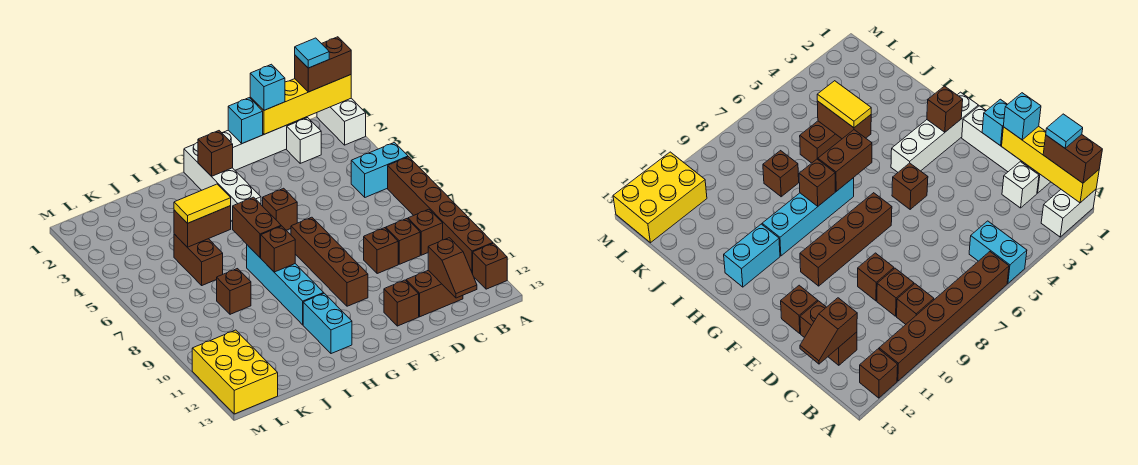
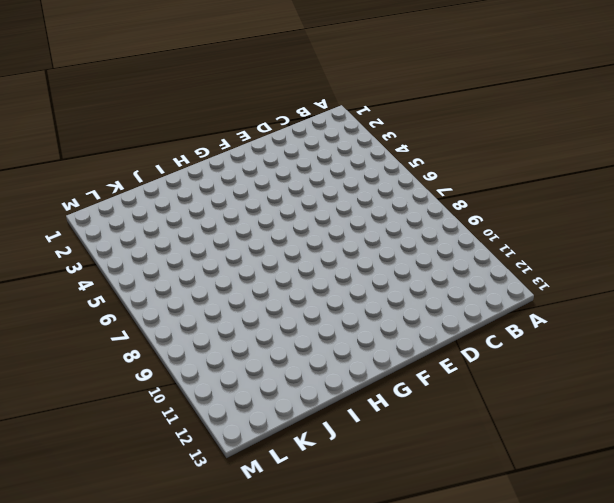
none -> white brick A1:A2 level 1
none -> cyan brick A5:B5 level 1
none -> brown brick A6:A11 level 1
none -> brown brick A12 level 1

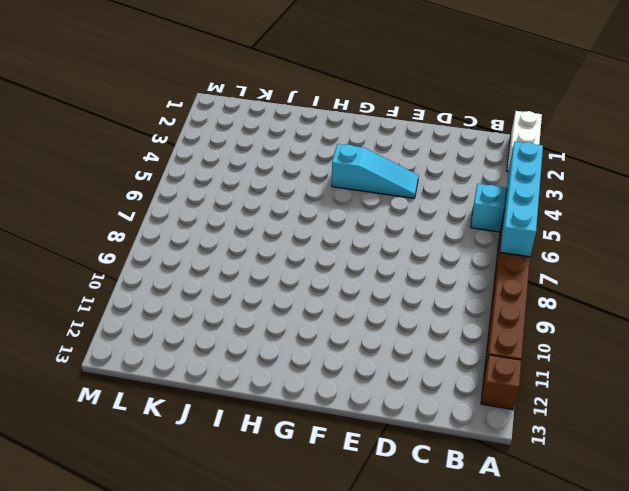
cyan brick A4:A7 level 2 -> cyan brick H7:H10 level 1
cyan slope E4:G4 level 1 top G -> white brick G1:G4 level 1
none -> brown brick B9 level 1
none -> white brick C1:F1 level 1
none -> white brick C2 level 1
none -> brown brick C9 level 1

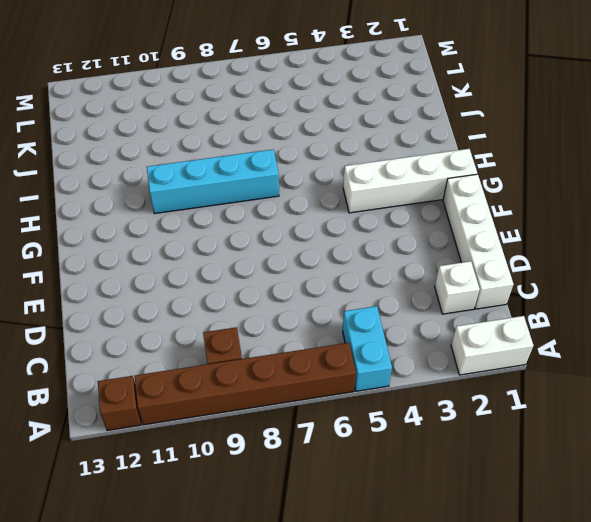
none -> brown brick C9 level 1
none -> brown brick C12:D12 level 1
none -> brown brick D9 level 1
none -> brown brick E12 level 1

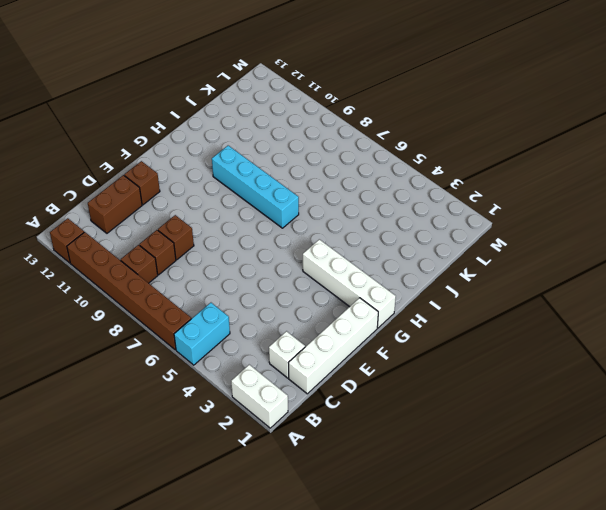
none -> brown brick F5 level 1
none -> brown brick F7:F10 level 1
none -> cyan brick H11:H12 level 1
none -> brown brick J5:J6 level 1

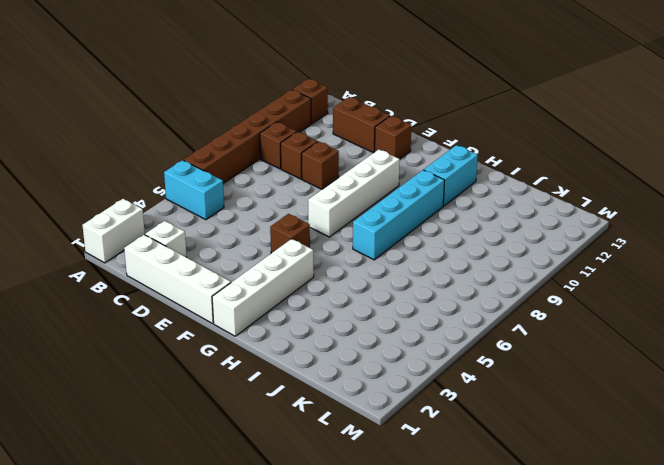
white brick F7:F10 level 1 -> brown brick F7:F10 level 1
none -> brown brick J5:J6 level 1
none -> brown brick J8 level 1
none -> yellow brick L11:M13 level 1
none -> yellow brick A1:D1 level 2

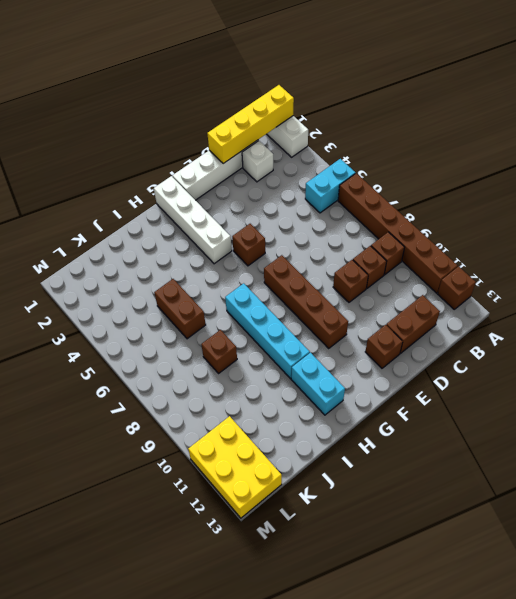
none -> brown slope C12:C13 level 2 top 12
none -> cyan brick E1 level 2
none -> brown brick G2 level 2
none -> brown brick H6:H7 level 2

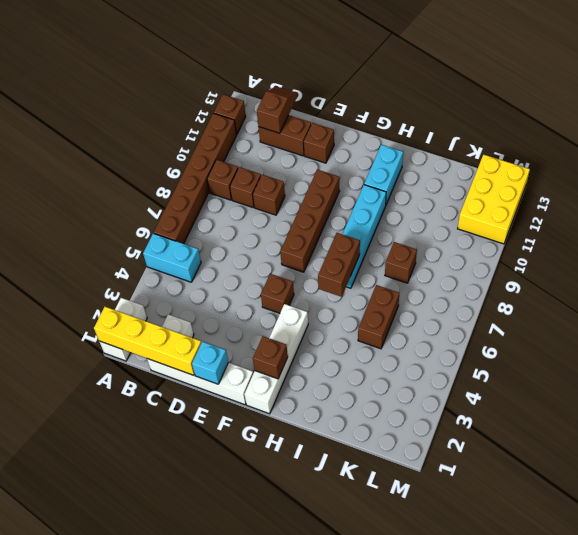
none -> brown brick H8 level 2
none -> brown brick I5:J5 level 2
none -> brown brick A1:B1 level 3
none -> cyan brick D1 level 3

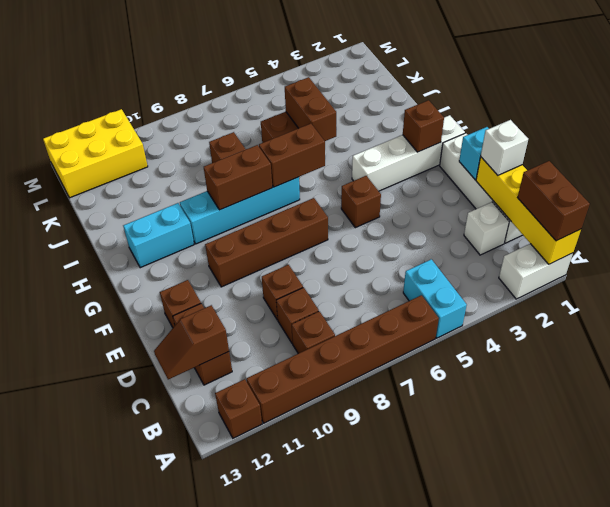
white brick D1 level 3 -> cyan brick D1 level 3
brown brick H8:H9 level 2 -> brown brick H8 level 2
none -> yellow tile I5:J5 level 3
none -> cyan tile B1 level 4

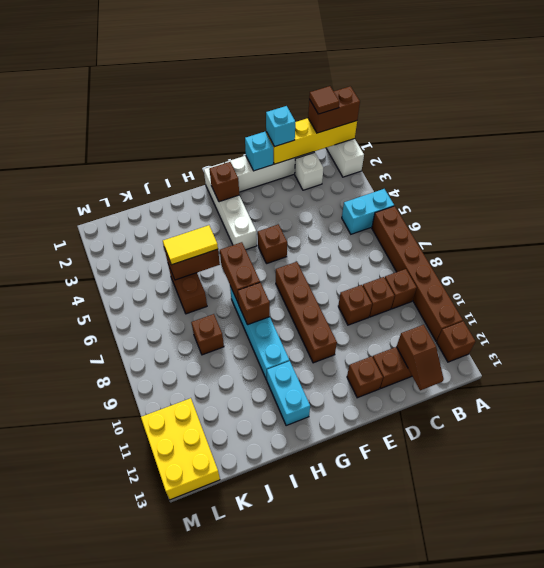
brown tile B1 level 4 -> cyan tile B1 level 4

